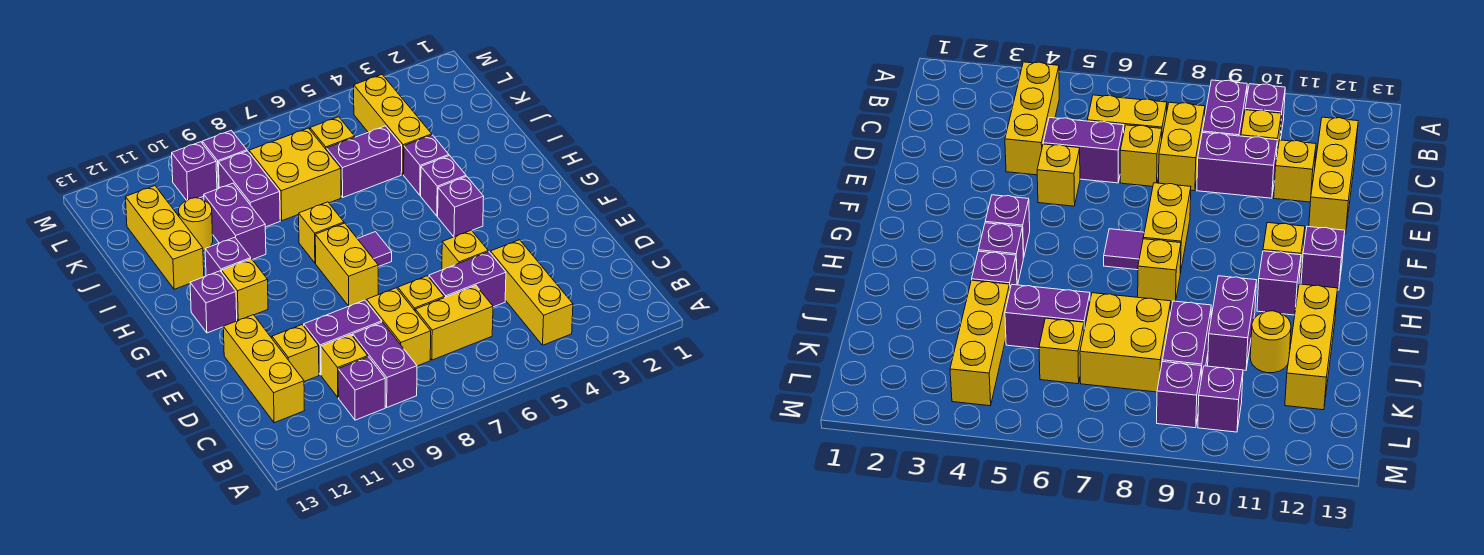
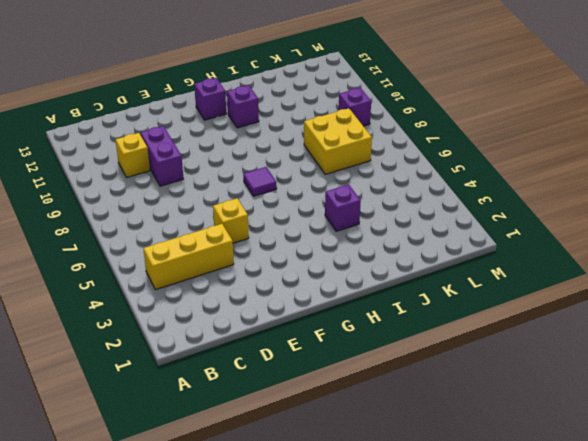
none -> purple brick B9:C9 level 1
none -> purple brick B10 level 1
none -> yellow brick C6:C7 level 1
none -> yellow brick C8:D8 level 1

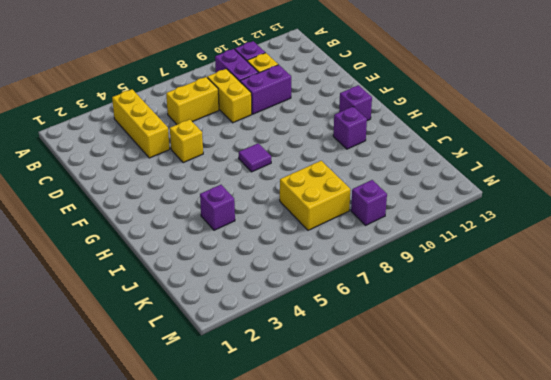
none -> yellow brick C12:E12 level 1
none -> purple brick D5:D6 level 1
none -> yellow brick D7 level 1
none -> yellow brick D11 level 1

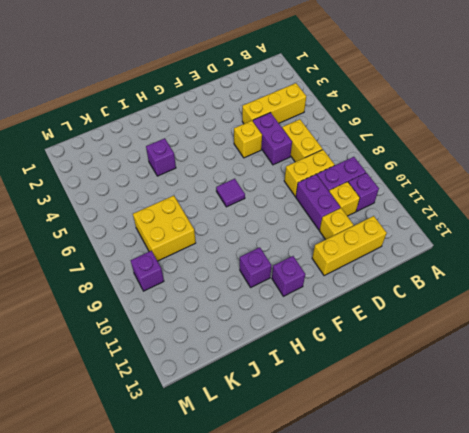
none -> yellow brick D7 level 1
none -> yellow brick F8:G8 level 1
none -> purple brick G4 level 1
none -> yellow brick G11 level 1

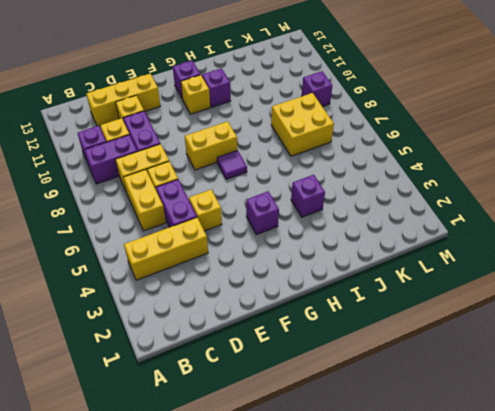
none -> purple brick H4 level 1
none -> yellow brick H8 level 1
none -> purple brick I10:J10 level 1
none -> yellow brick I12:K12 level 1

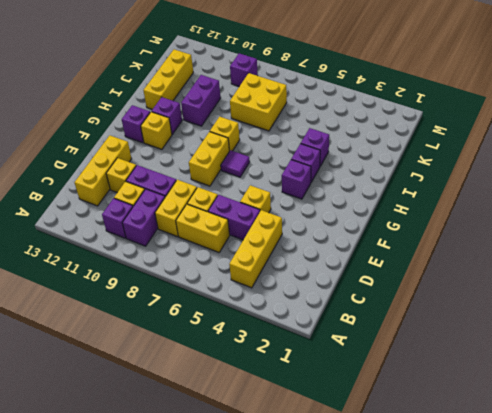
none -> yellow brick J4:L4 level 1
none -> purple brick J5:J6 level 1
none -> purple brick J9:K9 level 1
none -> yellow round brick J11 level 1

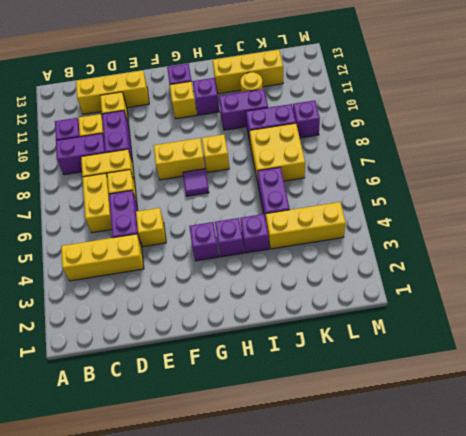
none -> yellow brick K6 level 1
none -> purple brick L10 level 1

